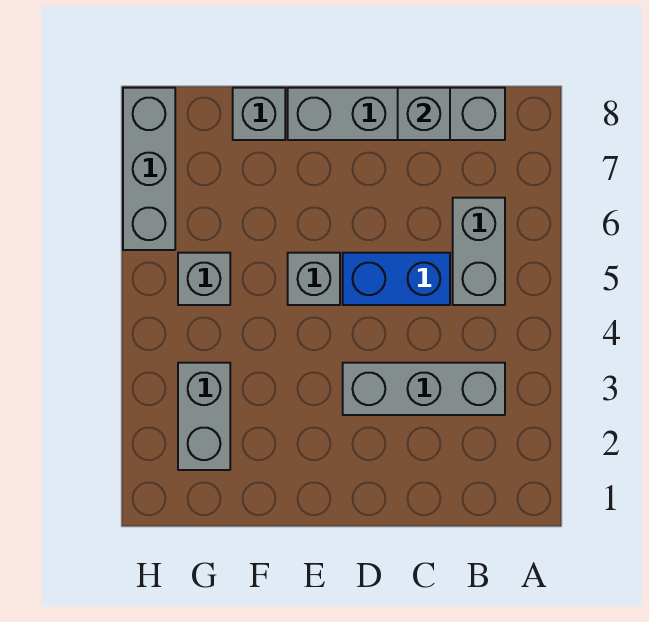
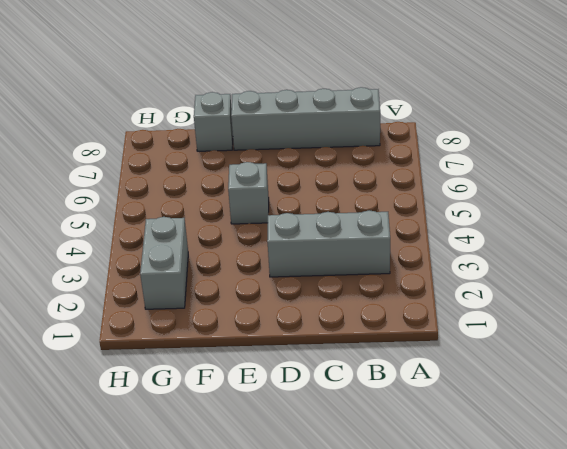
none -> grey brick B5:B6 level 1
none -> blue brick C5:D5 level 1

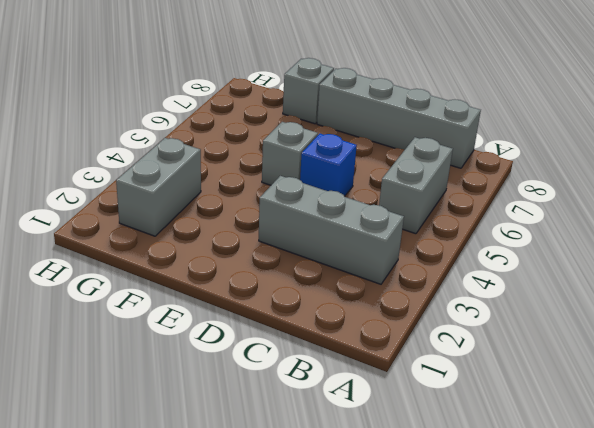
blue brick D5 level 1 -> blue brick C5:D5 level 1
none -> grey brick G5 level 1
none -> grey brick H6:H8 level 1

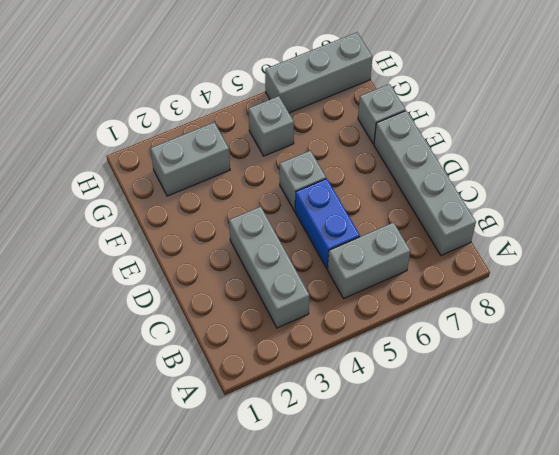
none -> grey brick C8 level 2

